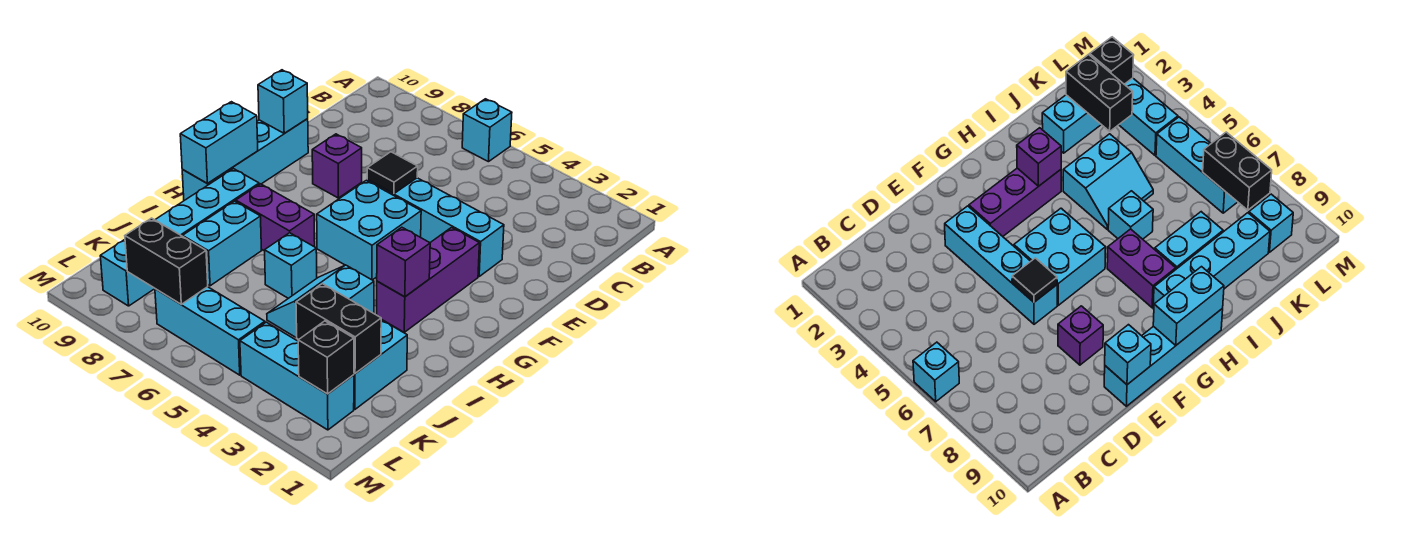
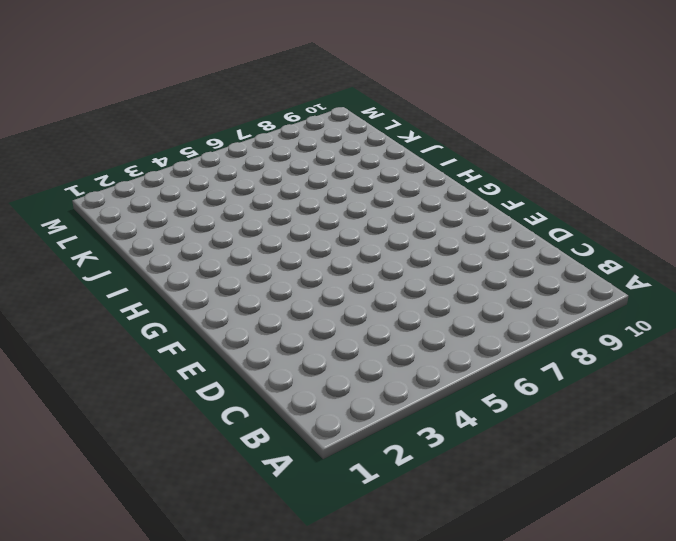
none -> cyan brick A6 level 1
none -> cyan brick E3:E6 level 1
none -> purple brick E8 level 1

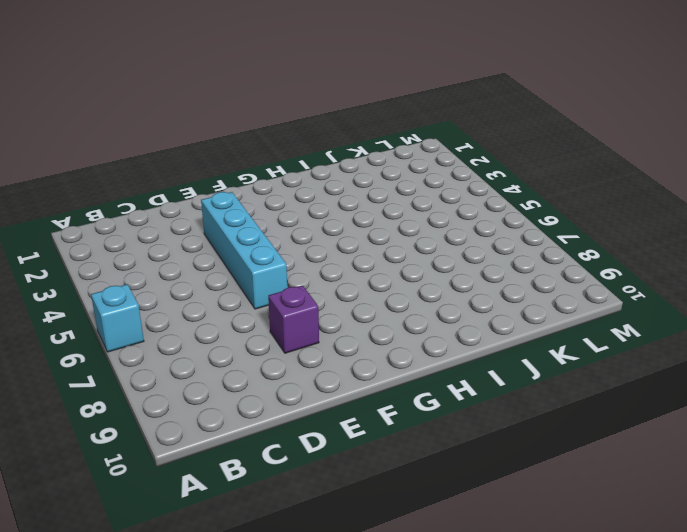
none -> cyan brick E10:H10 level 1
none -> purple brick F3:H3 level 1
none -> cyan brick F5:G6 level 1

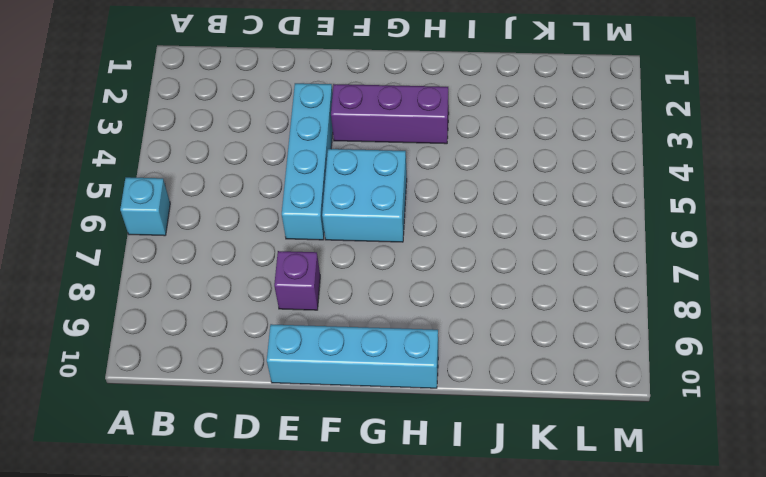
none -> purple brick H7:H8 level 1
none -> cyan brick H9:K9 level 1
none -> cyan slope I4:J5 level 1 top 4

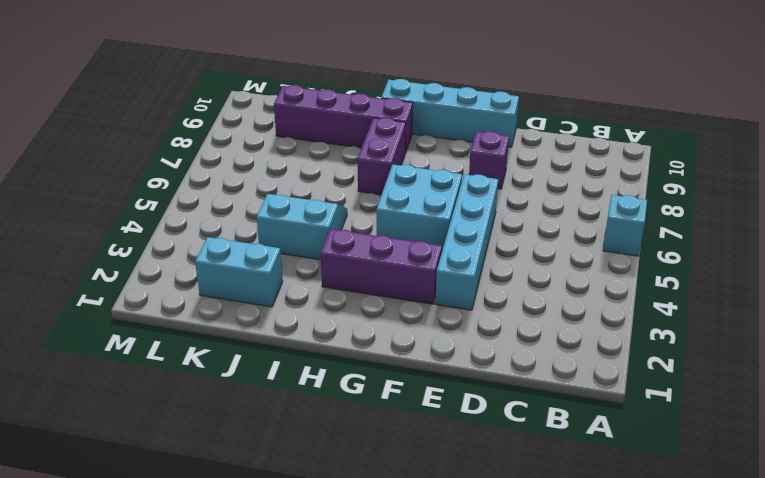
purple brick H9:K9 level 1 -> cyan brick H9:K9 level 1
none -> cyan brick I6 level 1
none -> cyan brick I8:J8 level 1
none -> cyan brick L2:L4 level 1

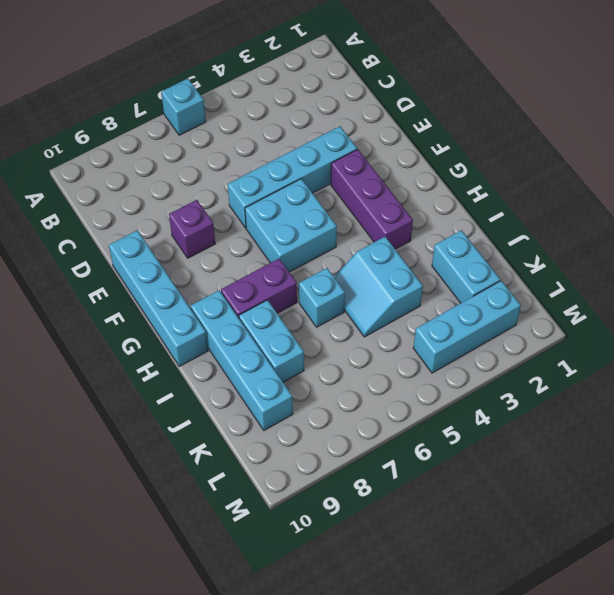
none -> cyan brick L5:L7 level 1
none -> cyan brick L9 level 1
none -> black tile E6 level 2

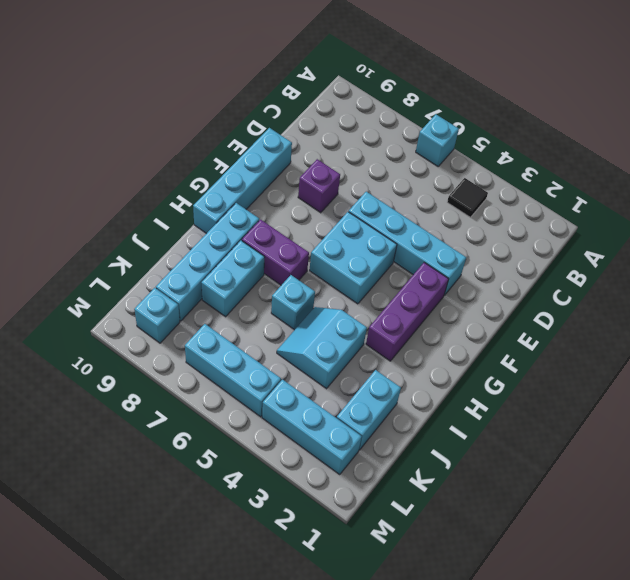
black tile B4 level 1 -> black tile E6 level 2
none -> cyan brick E10 level 2
none -> cyan brick G10:H10 level 2
none -> purple brick H3 level 2

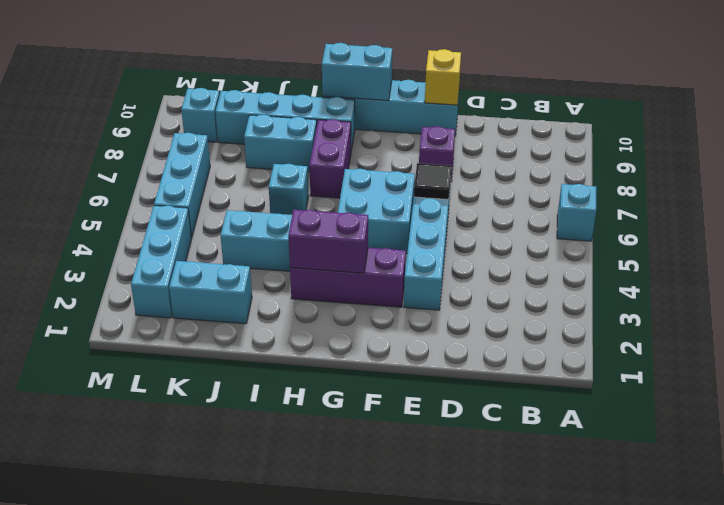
yellow brick E10 level 2 -> cyan brick E10 level 2
purple brick G3:H3 level 2 -> purple brick H3 level 2
none -> black brick K2:K3 level 2
none -> black brick L2 level 2
none -> black brick L7:L8 level 2

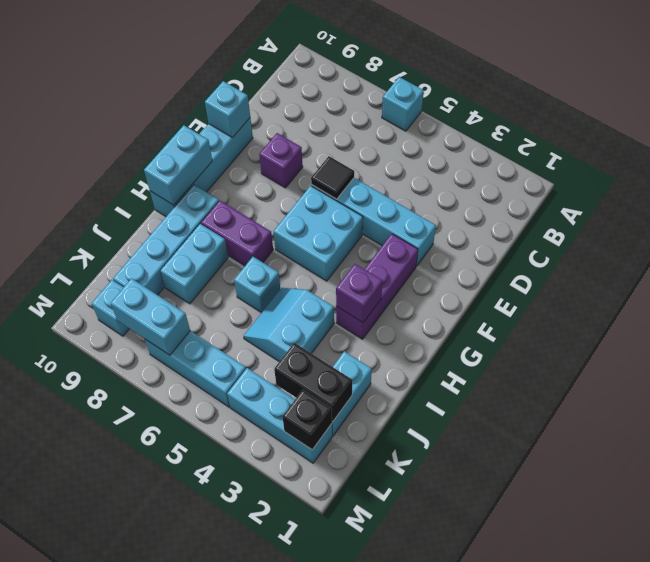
cyan brick L7:L8 level 2 -> black brick L7:L8 level 2

